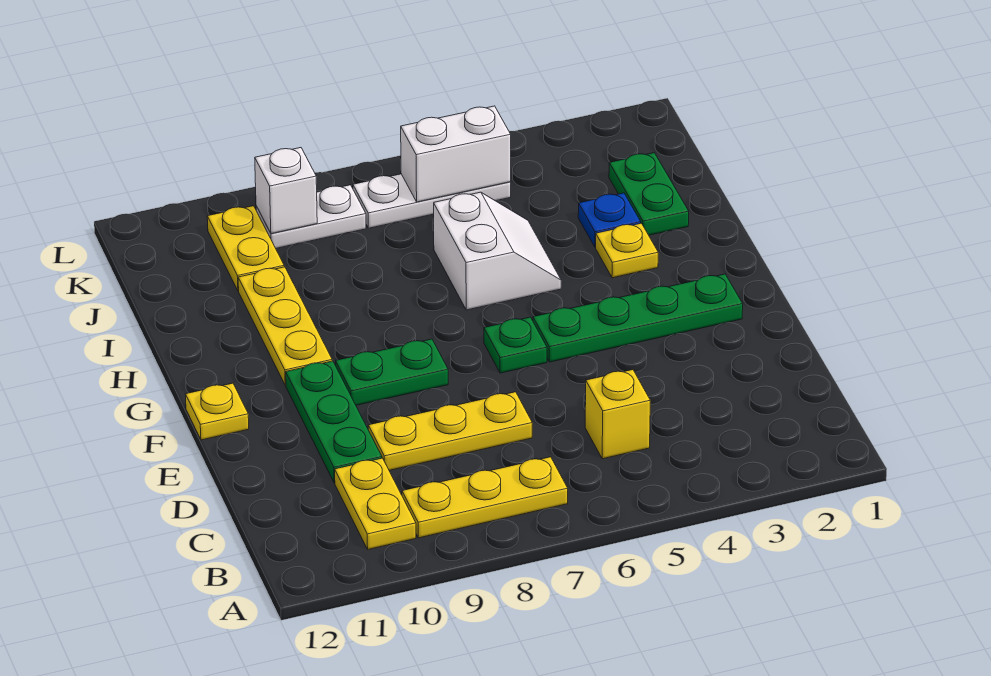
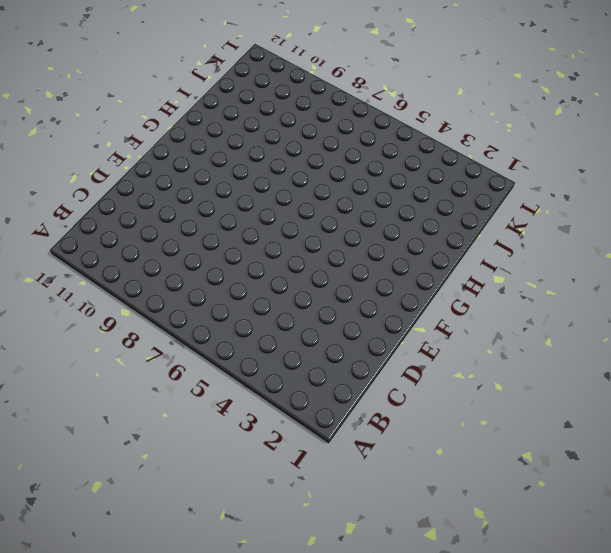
none -> yellow plate B7:B9 level 1
none -> yellow plate B10:C10 level 1
none -> yellow brick C5 level 1

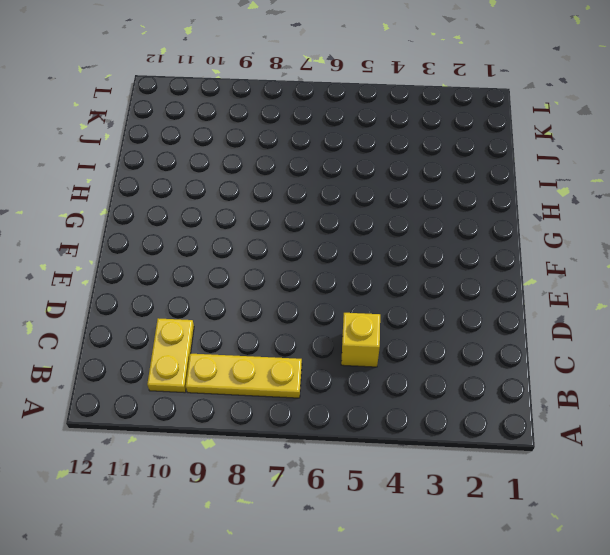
none -> yellow plate D7:D9 level 1
none -> green plate D10:F10 level 1
none -> green plate F2:F5 level 1

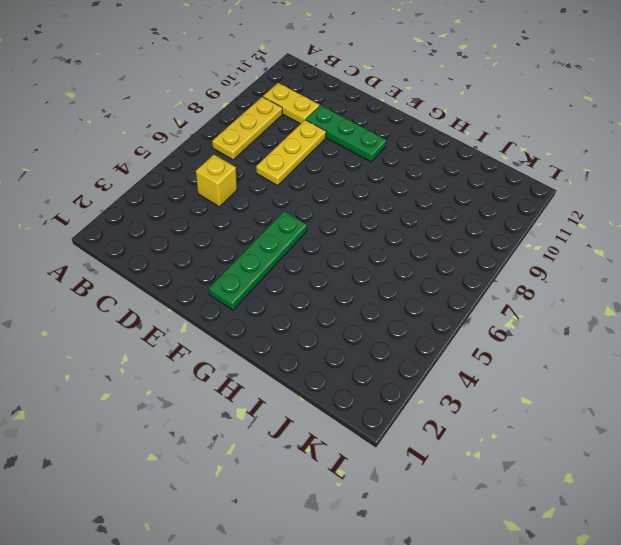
none -> green plate F6 level 1
none -> green plate F8:F9 level 1
none -> yellow plate F12 level 1

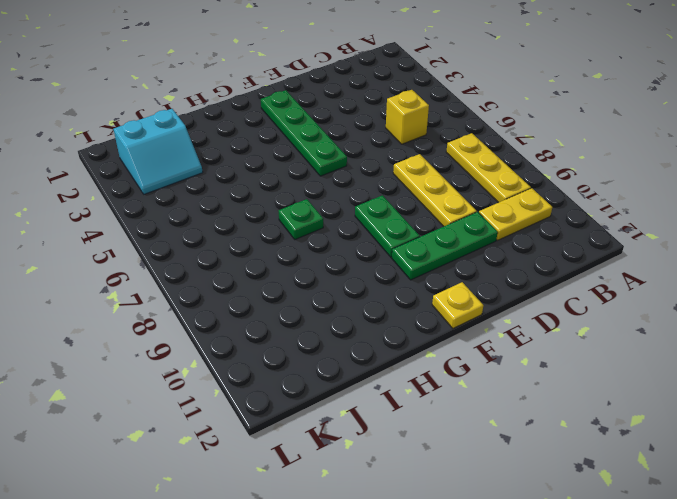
green plate H7 level 1 -> green plate F6 level 1
cyan slope J2:K3 level 1 top 2 -> green plate I2:J2 level 1
none -> yellow plate G10:I10 level 1
none -> yellow plate H3 level 1
none -> white slope H5:I6 level 1 top 6

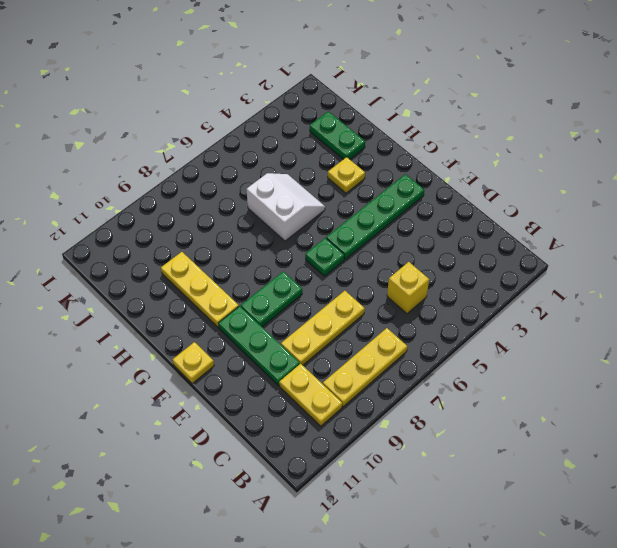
none -> blue plate I3 level 1
none -> yellow plate J10:K10 level 1
none -> white plate K5:K7 level 1

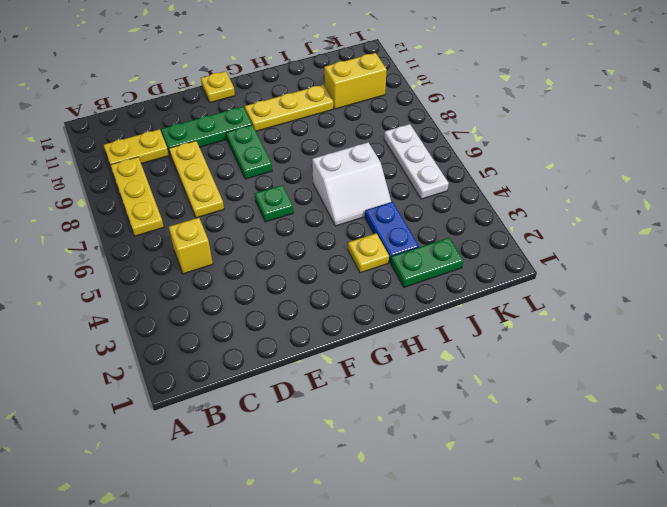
blue plate I3:I4 level 1 -> blue plate I3 level 1
yellow brick J10:K10 level 1 -> yellow plate J10:K10 level 1
none -> green plate F2:F5 level 1
none -> white plate K8:K9 level 1
none -> white brick K5:K6 level 2

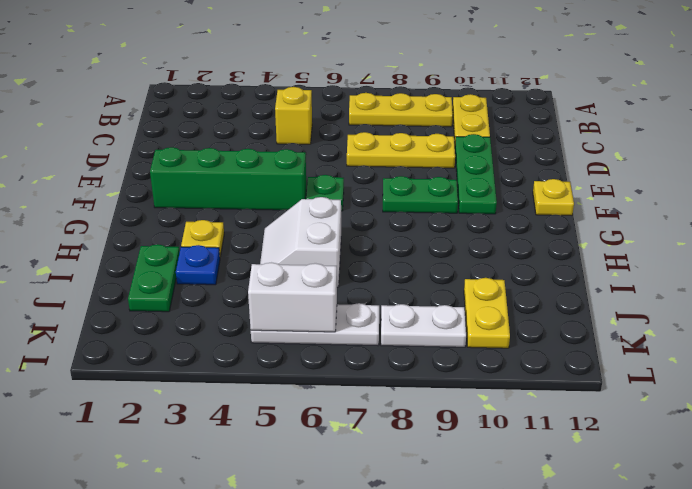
green brick F2:F5 level 1 -> green plate F2:F5 level 1
none -> yellow plate G10:I10 level 1
none -> white brick K9 level 2

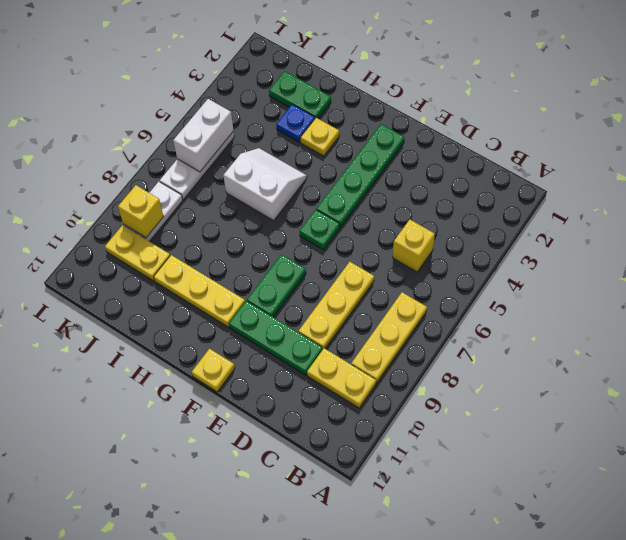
yellow brick K9 level 2 -> white brick K9 level 2

